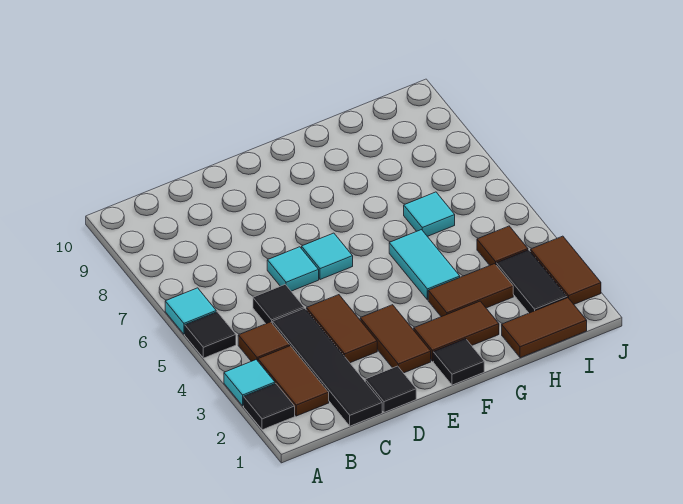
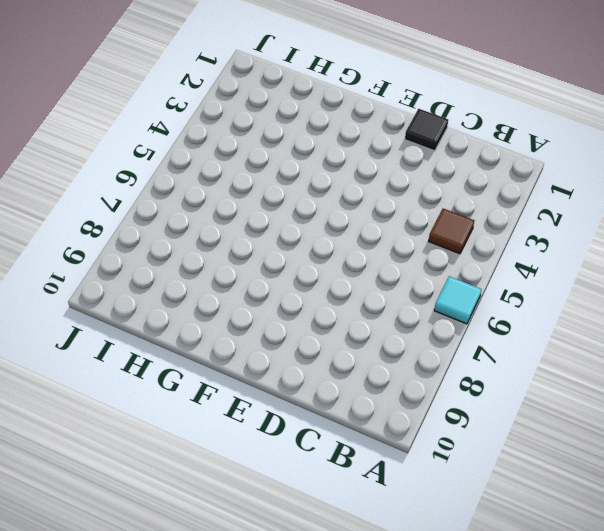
none -> black tile A2 level 1
none -> cyan tile A3 level 1
none -> black tile A5 level 1

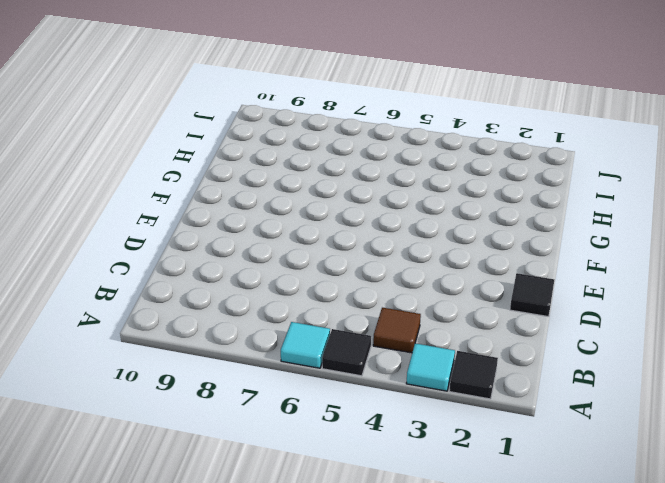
none -> brown tile B2:B3 level 1
none -> black tile C1:C4 level 1
none -> black tile C5 level 1

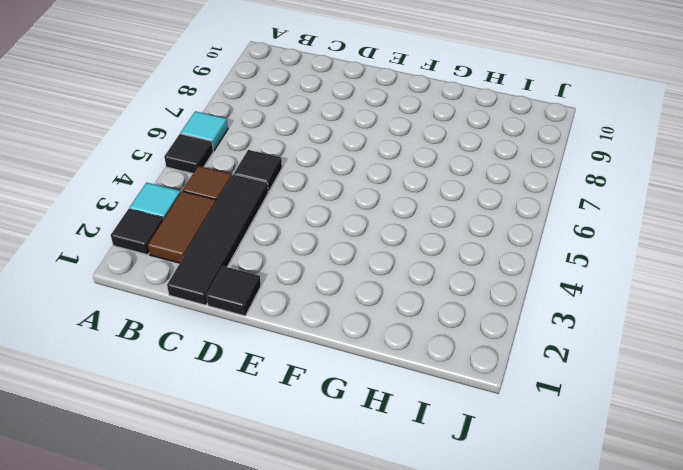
none -> brown tile D3:D4 level 1
none -> cyan tile D6 level 1
none -> brown tile E2:E3 level 1

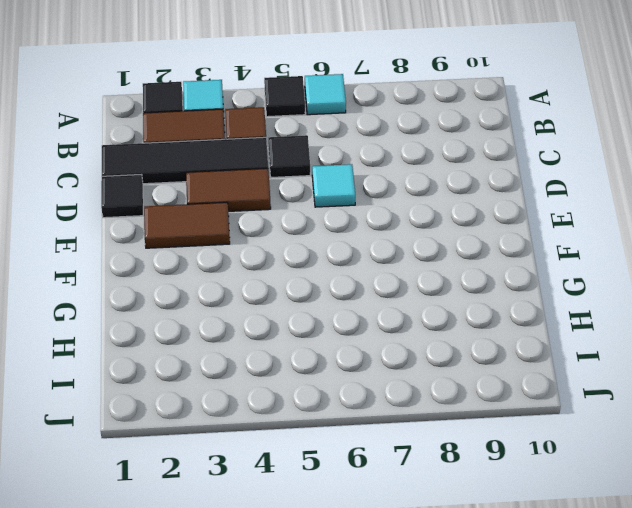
none -> cyan tile E6 level 1
none -> black tile F1 level 1
none -> brown tile F2:G2 level 1

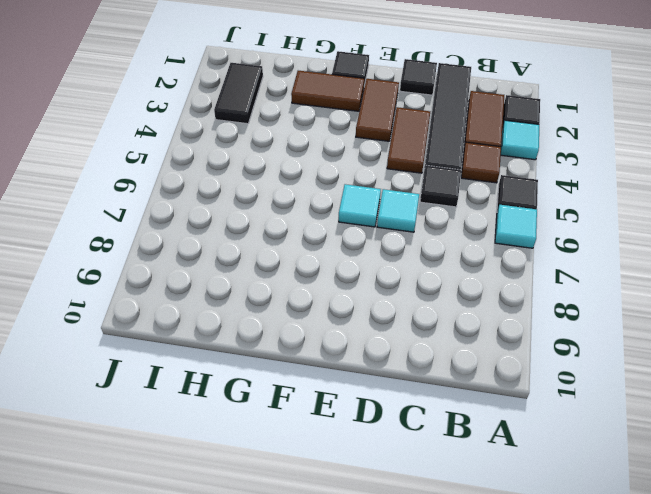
none -> brown tile G3:H3 level 1
none -> cyan tile G4:G5 level 1
none -> brown tile H1:I1 level 1

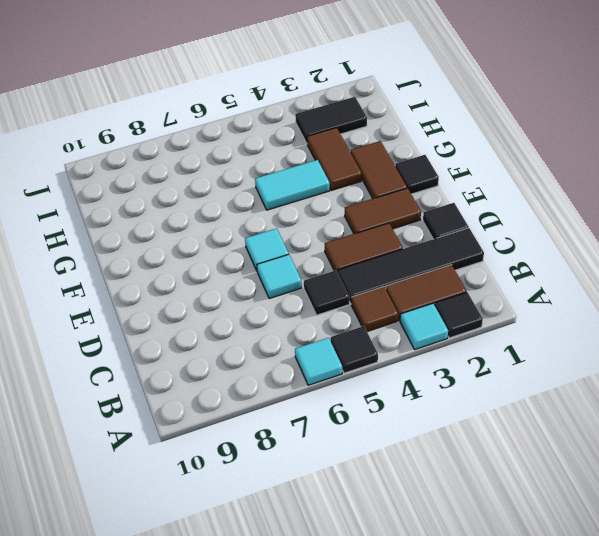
none -> brown tile H1:I1 level 1
none -> cyan tile H6 level 1
none -> brown tile I4 level 1

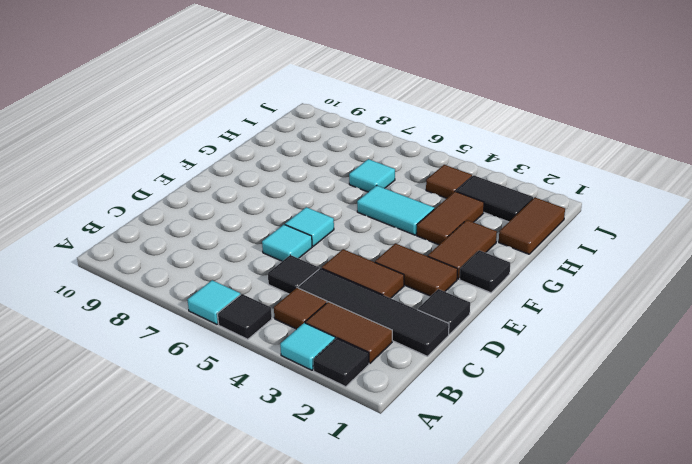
none -> brown tile J2:J3 level 1

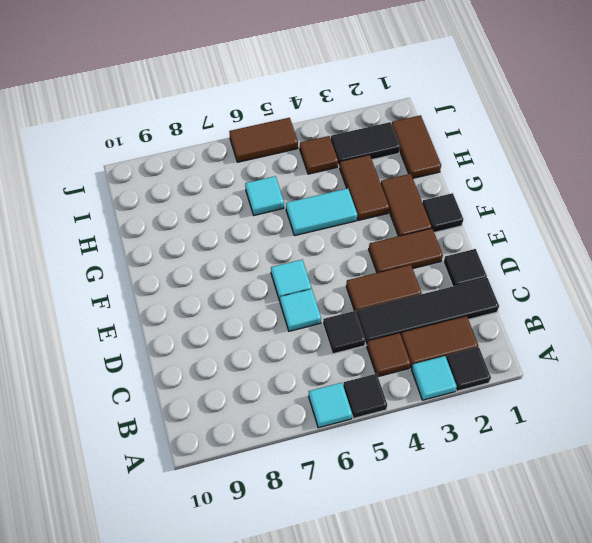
brown tile J5:J6 level 1 -> brown tile J2:J3 level 1

